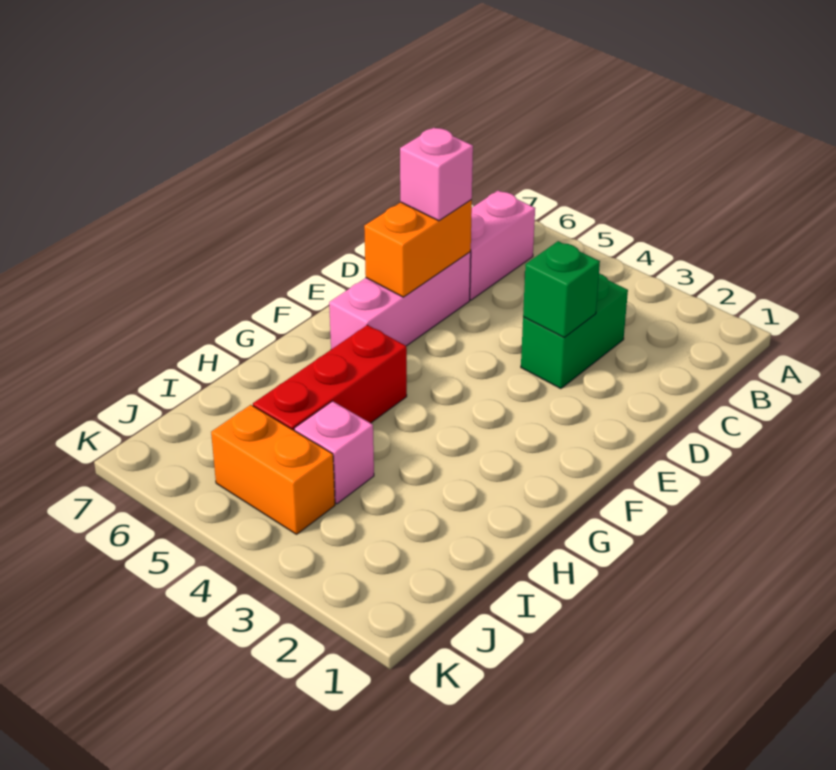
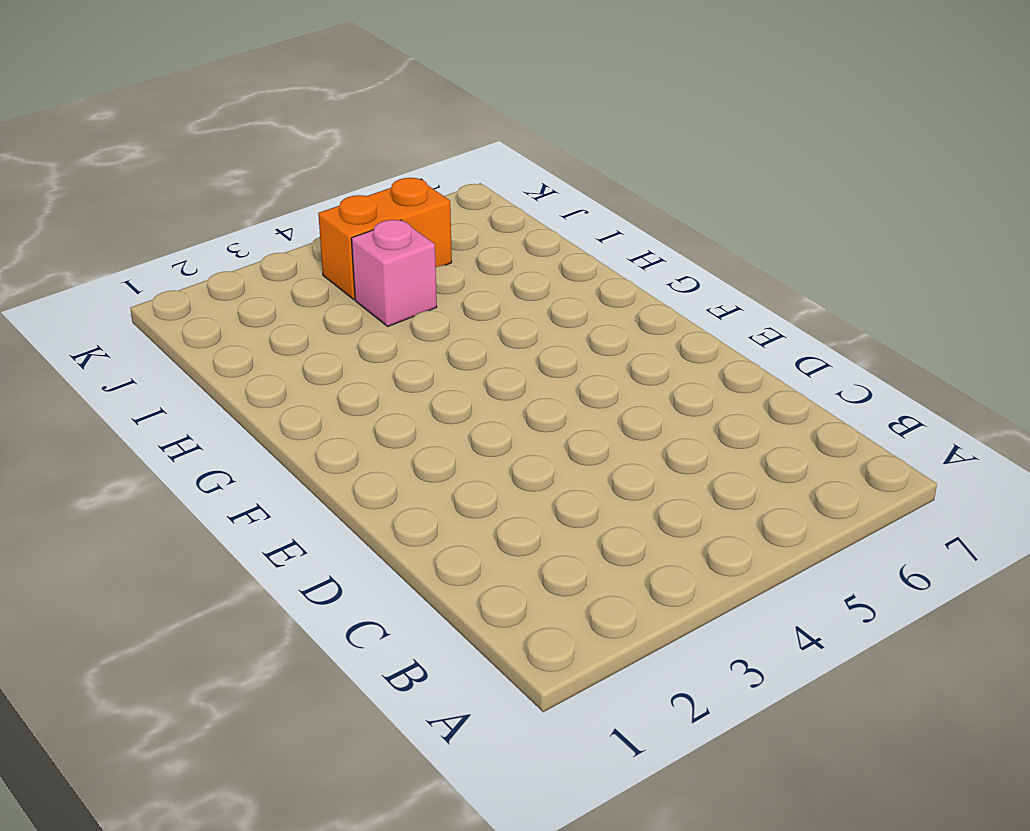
none -> pink brick B6:C6 level 1
none -> green brick C3:D3 level 1

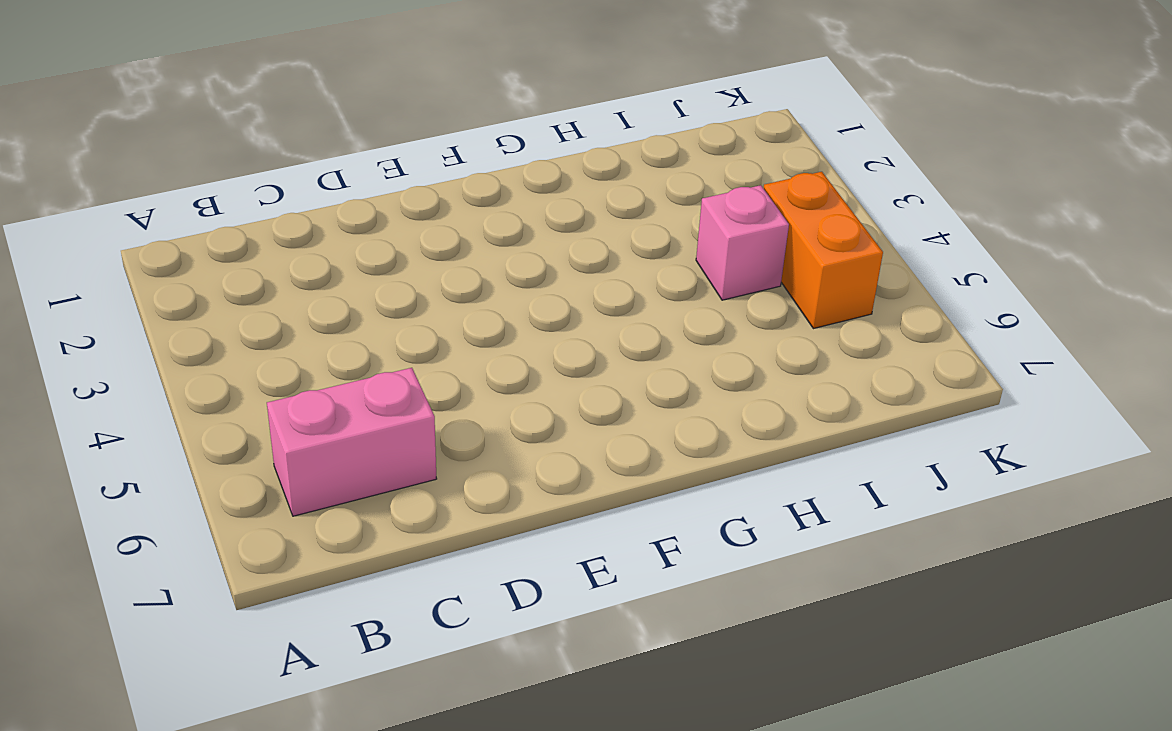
none -> green brick C3:D3 level 1
none -> pink brick D6:F6 level 1

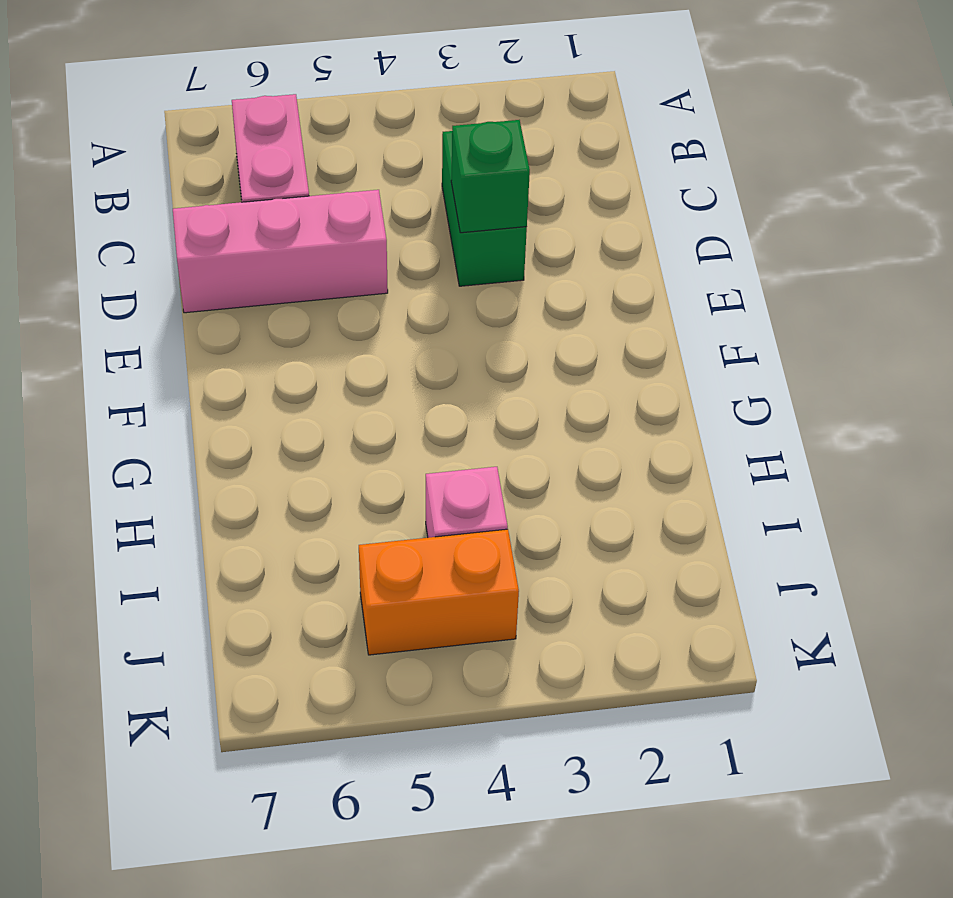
pink brick D5:D7 level 1 -> pink brick D6:F6 level 1
none -> red brick G5:I5 level 1
none -> orange brick D6:E6 level 2

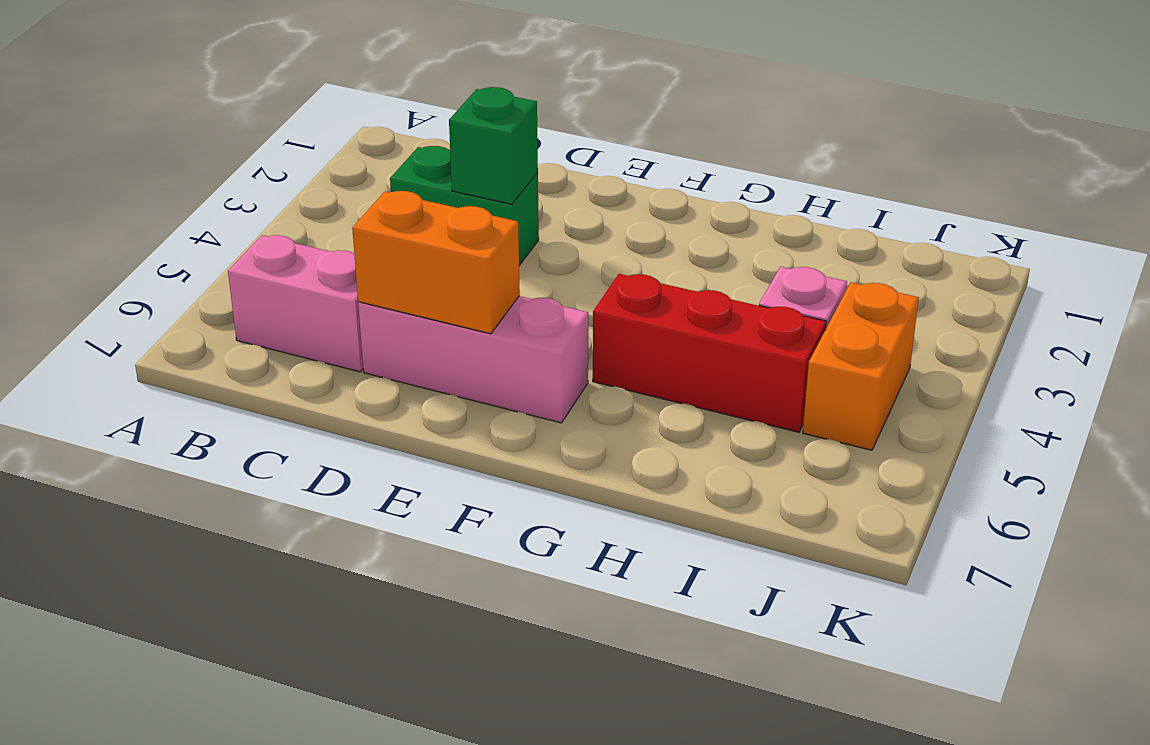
none -> pink brick D6 level 3

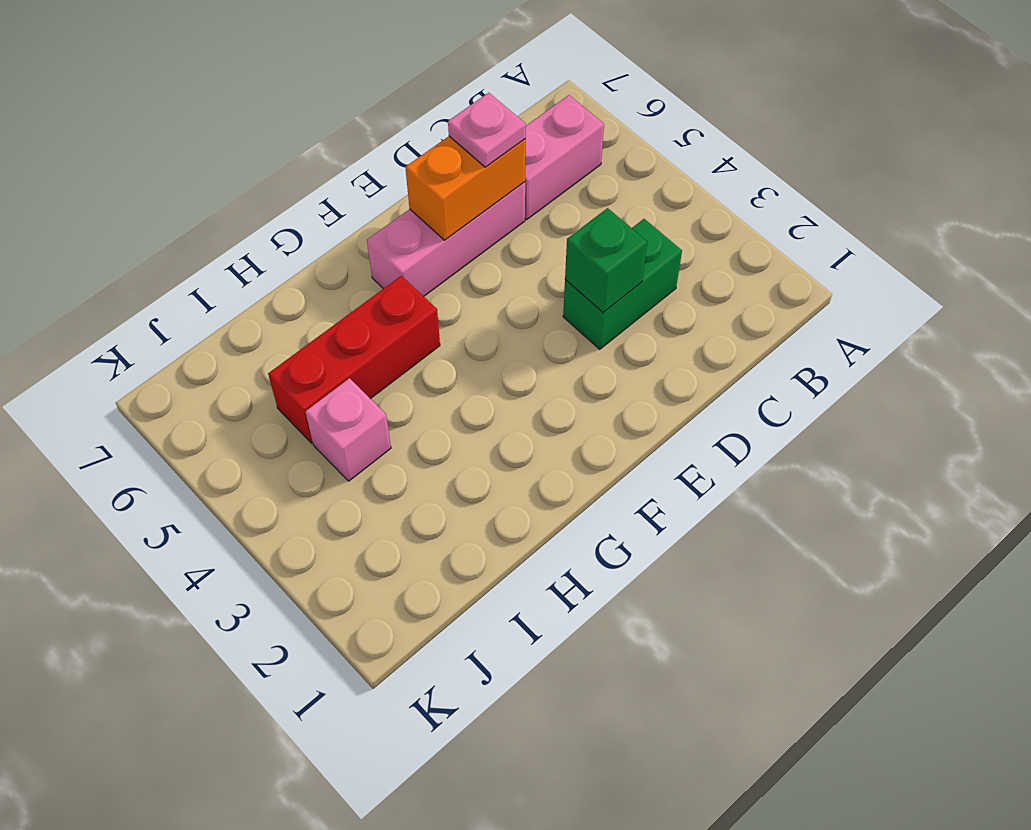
pink plate D6 level 3 -> pink brick D6 level 3
none -> orange brick J4:J5 level 1

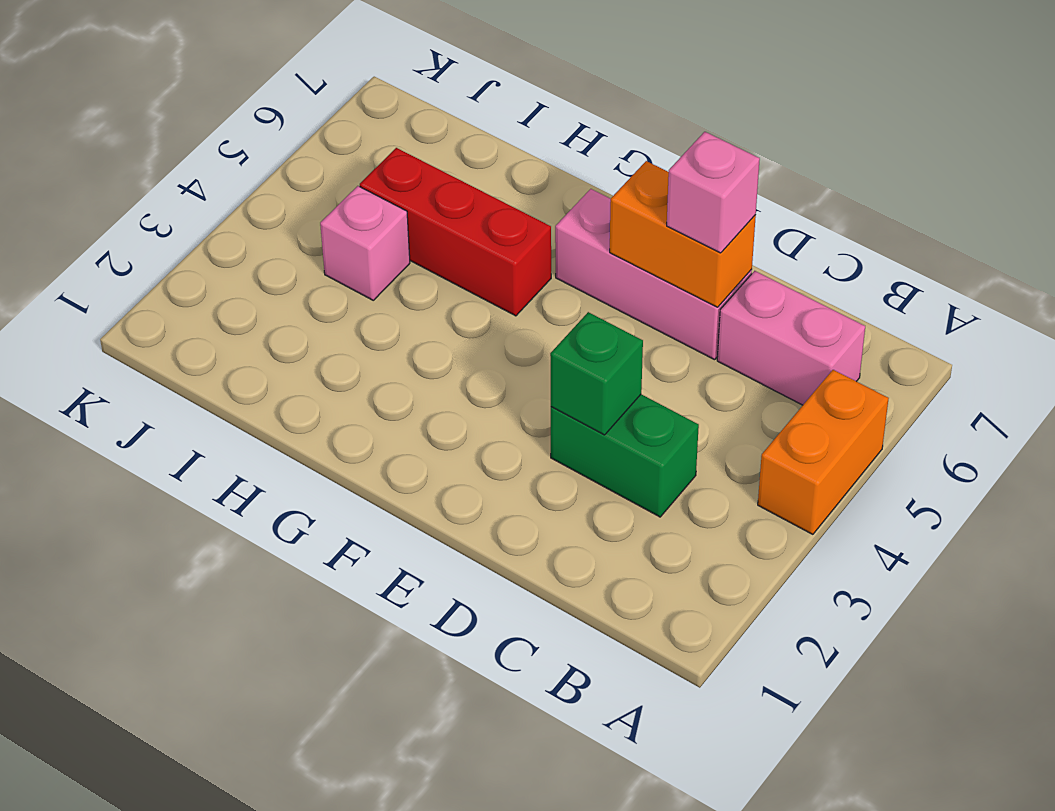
orange brick A4:A5 level 1 -> orange brick J4:J5 level 1

